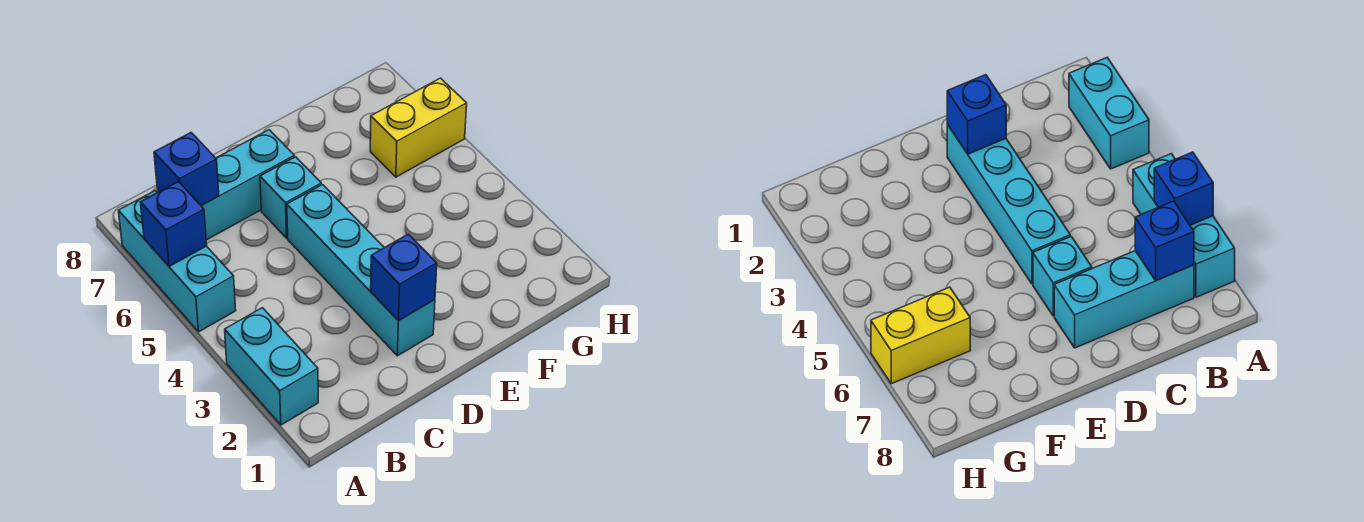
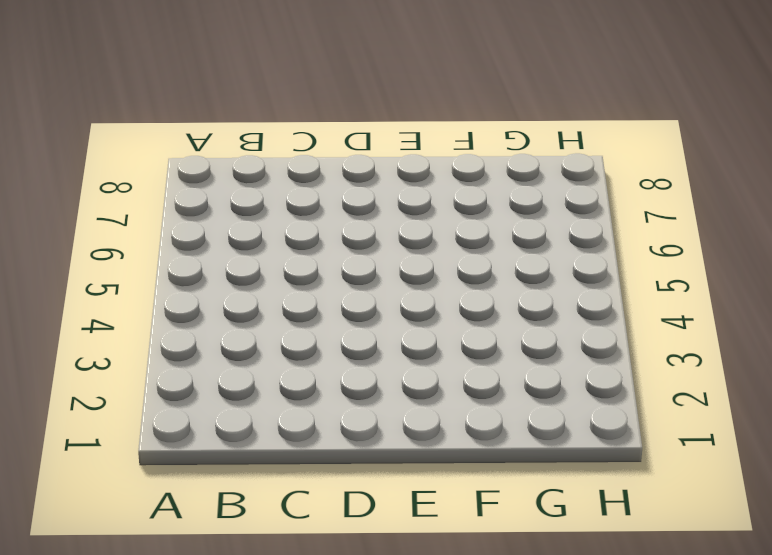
none -> cyan brick A2:A3 level 1
none -> cyan brick A5:A7 level 1

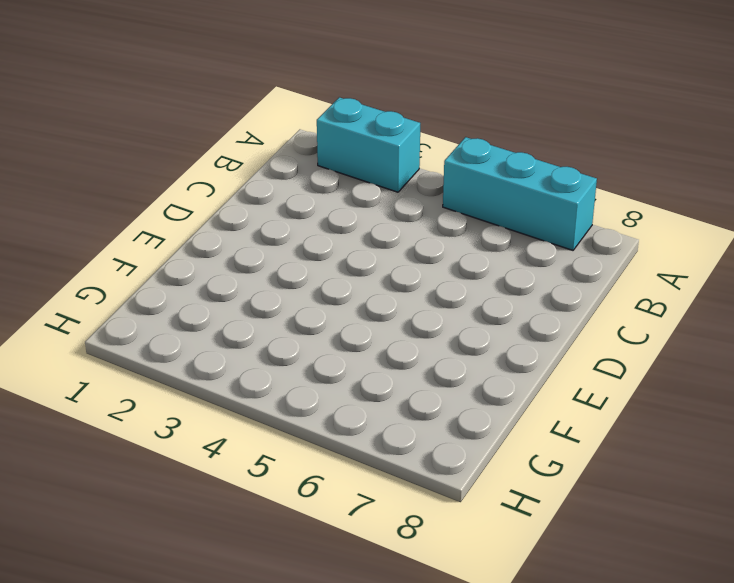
none -> cyan brick B7:D7 level 1
none -> cyan brick D2:D5 level 1

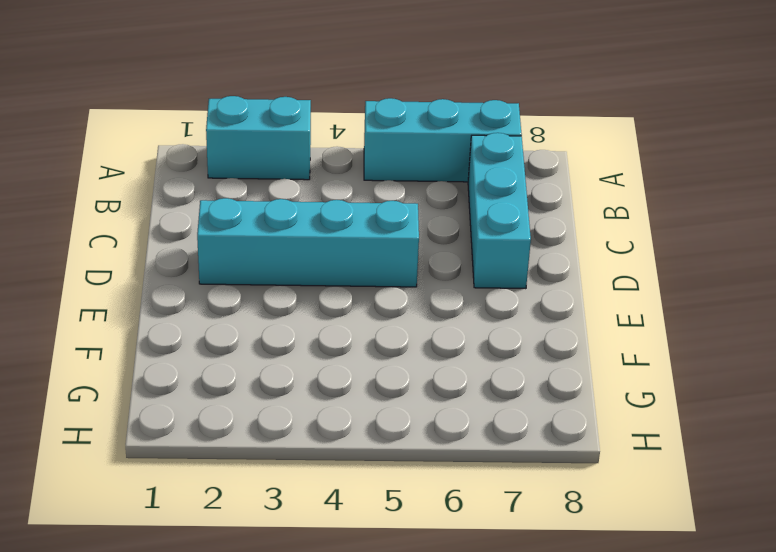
none -> cyan brick D6 level 1
none -> yellow brick G6:H6 level 1

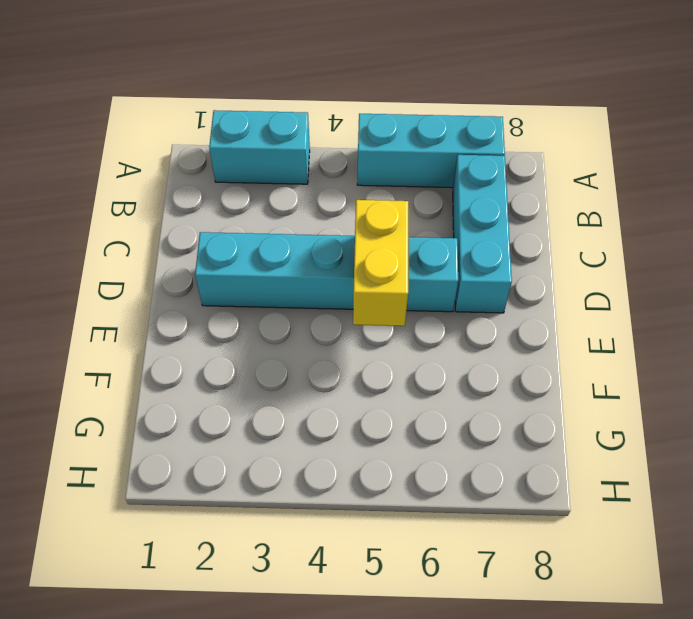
yellow brick D5:E5 level 2 -> yellow brick G6:H6 level 1
none -> blue brick A6 level 2
none -> blue brick B7 level 2

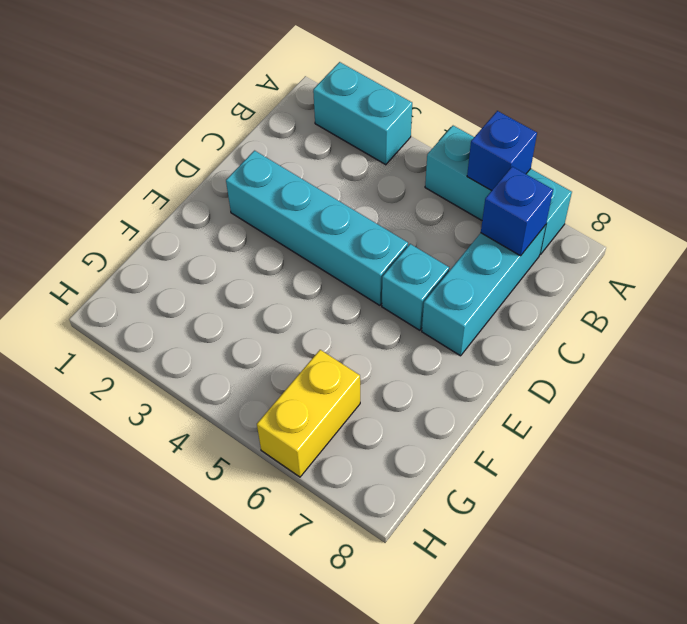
none -> blue brick D2 level 2

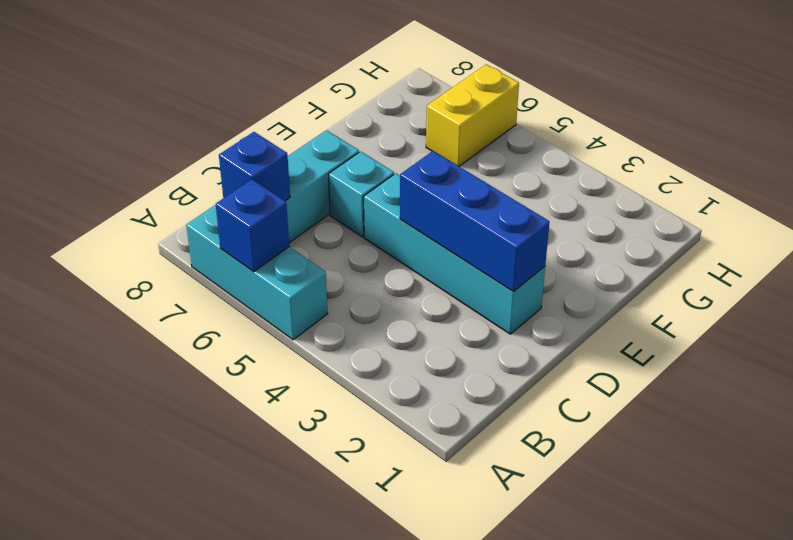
blue brick D2:D4 level 2 -> blue brick D2 level 2
none -> cyan brick A2:A3 level 1

